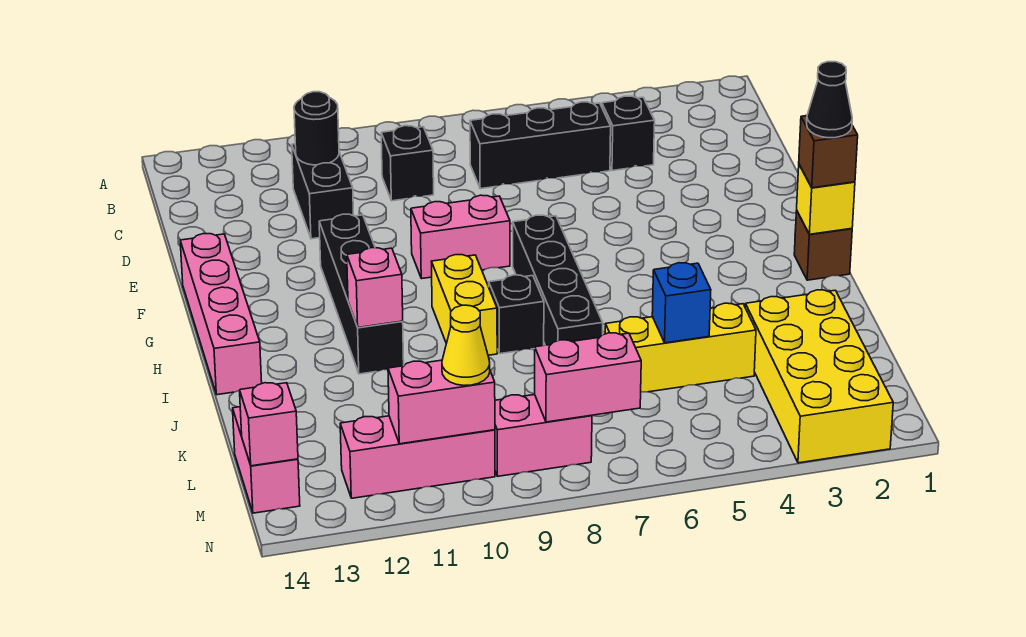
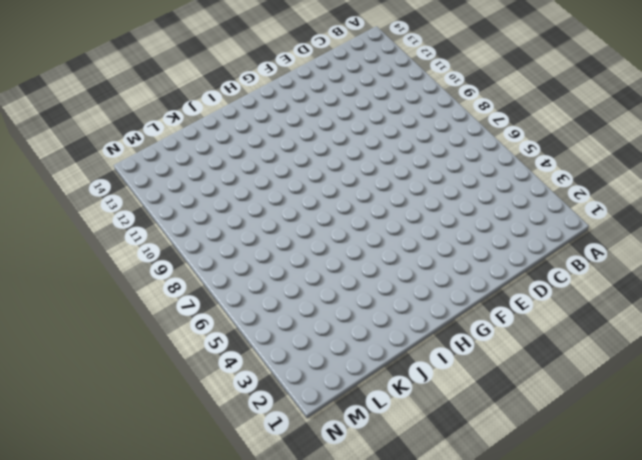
none -> black brick C4 level 1
none -> black brick C5:C7 level 1
none -> black brick C9 level 1

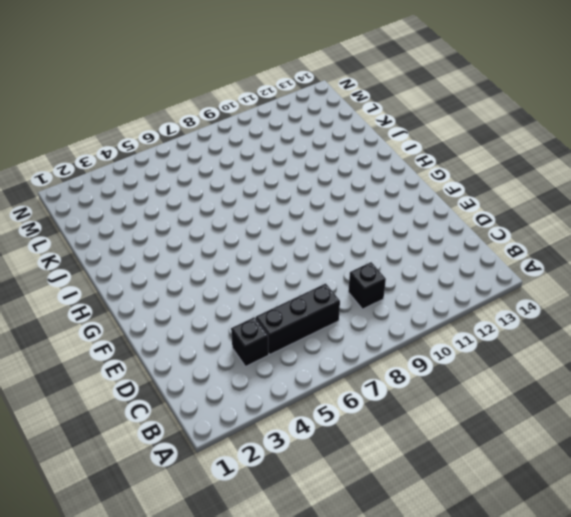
none -> black brick C11:D11 level 1
none -> pink brick F8:F9 level 1
none -> black brick F11:I11 level 1

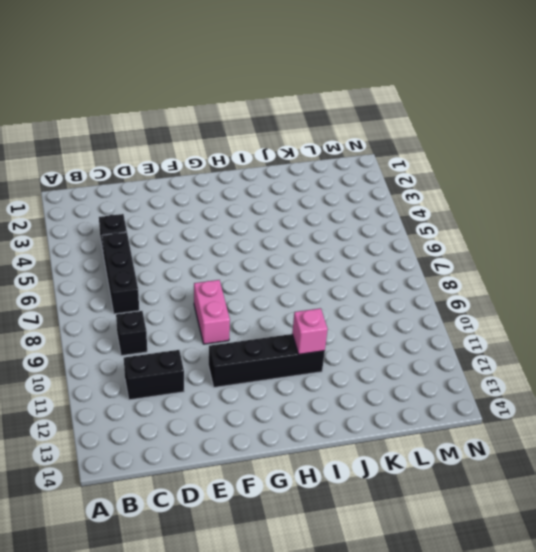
none -> pink brick F14:I14 level 1
none -> black brick G7:J7 level 1
none -> brown brick H1 level 1

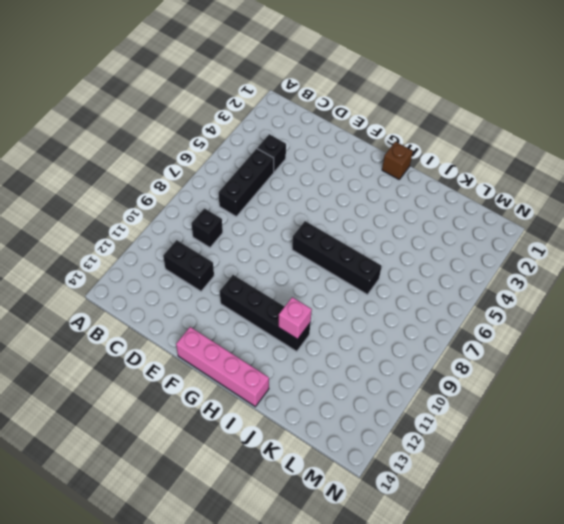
none -> pink brick F8:F9 level 1
none -> yellow brick H9:I9 level 1
none -> black brick I8 level 1

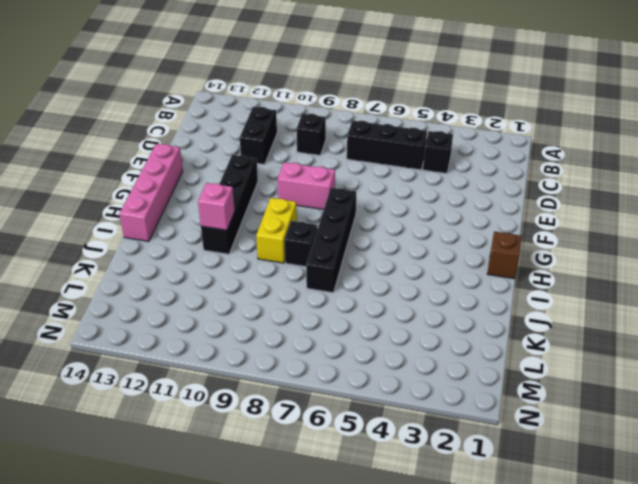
none -> yellow brick K2:N3 level 1
none -> yellow brick K4:K6 level 1
none -> pink brick L14:M14 level 1

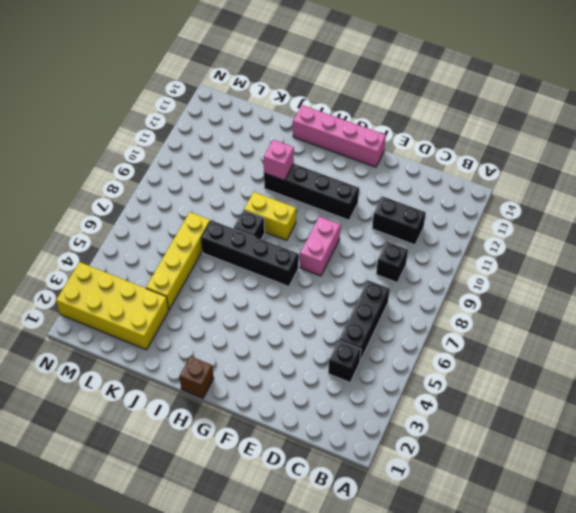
yellow brick K4:K7 level 1 -> yellow brick K4:K6 level 1
none -> pink brick L14:M14 level 1
none -> pink brick M8:M9 level 1
none -> pink brick M10:M12 level 1

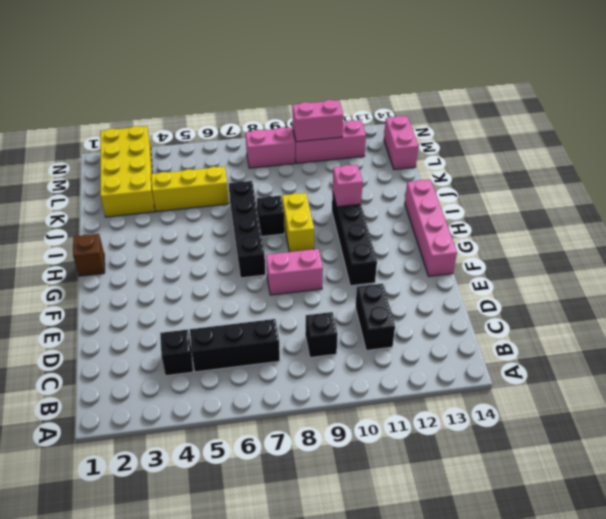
none -> black round brick C11 level 2
none -> yellow brick H1 level 2
none -> blue brick K5 level 2

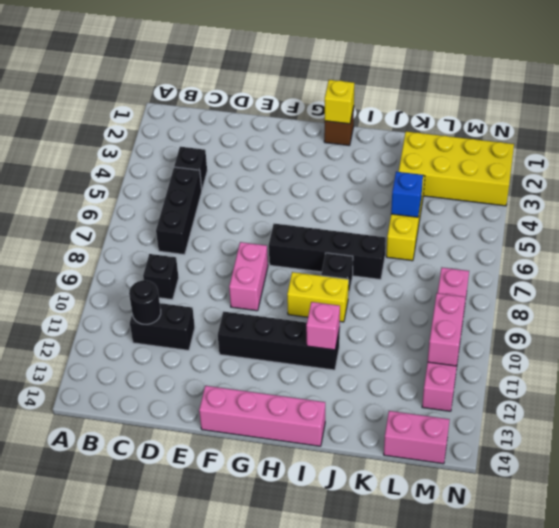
none -> pink brick M7:M8 level 2
none -> pink brick M14 level 2
none -> brown brick H1 level 3

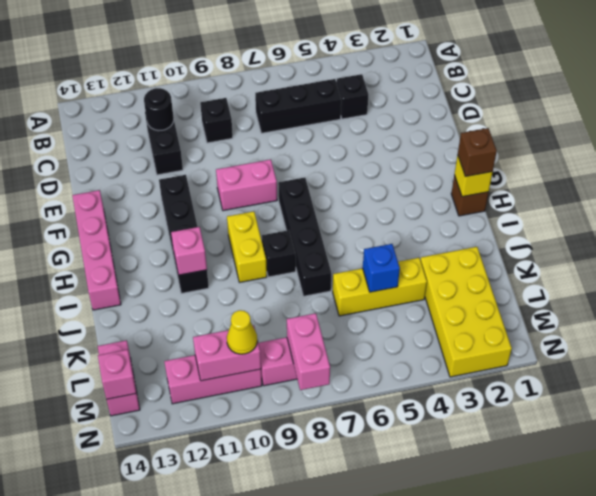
pink brick M8:N8 level 2 -> pink brick M7:M8 level 2
none -> black cone H1 level 4

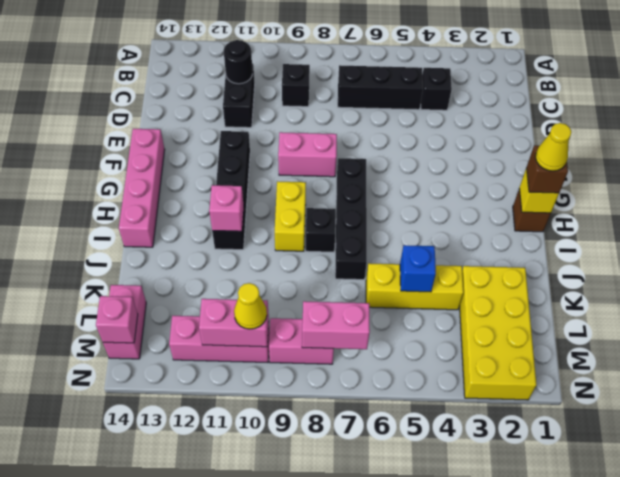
yellow cone H1 level 4 -> black cone H1 level 4

